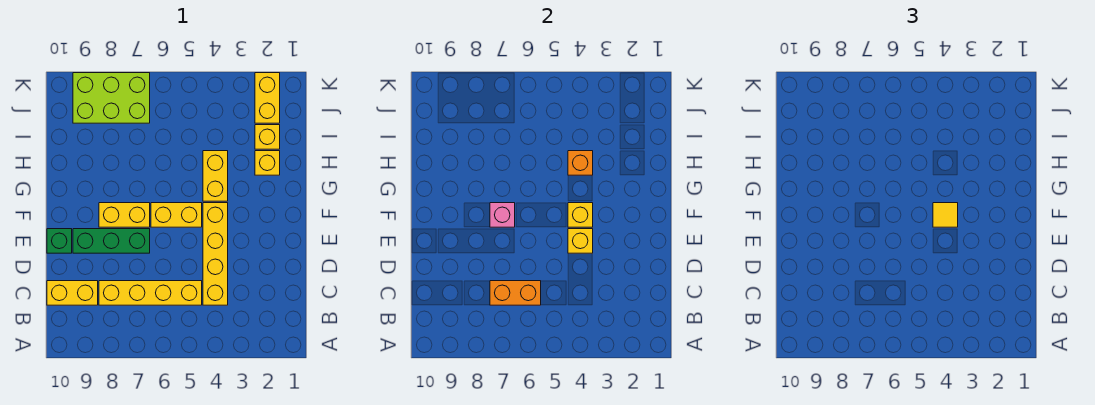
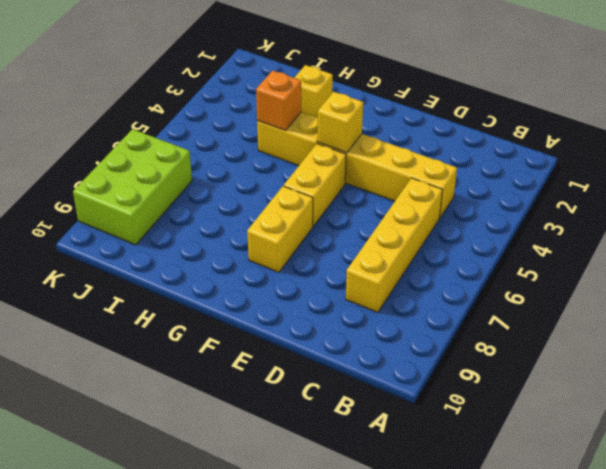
none -> yellow brick C9:C10 level 1
none -> green brick E7:E9 level 1
none -> green brick E10 level 1

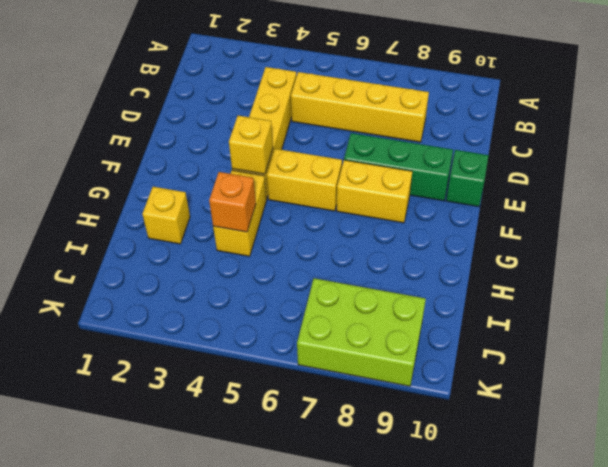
none -> yellow brick C9:C10 level 1
none -> yellow brick I2 level 1
none -> yellow brick J2:K2 level 1

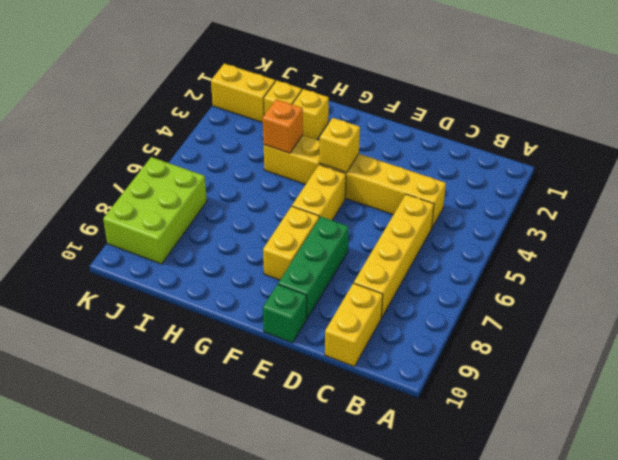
none -> orange brick C6:C7 level 2
none -> yellow brick E4 level 2
none -> pink brick F7 level 2

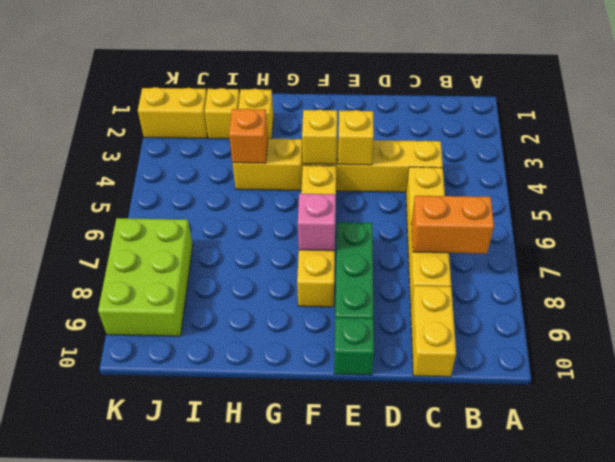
orange brick B7:C7 level 2 -> orange brick C6:C7 level 2
none -> yellow tile F4 level 3

